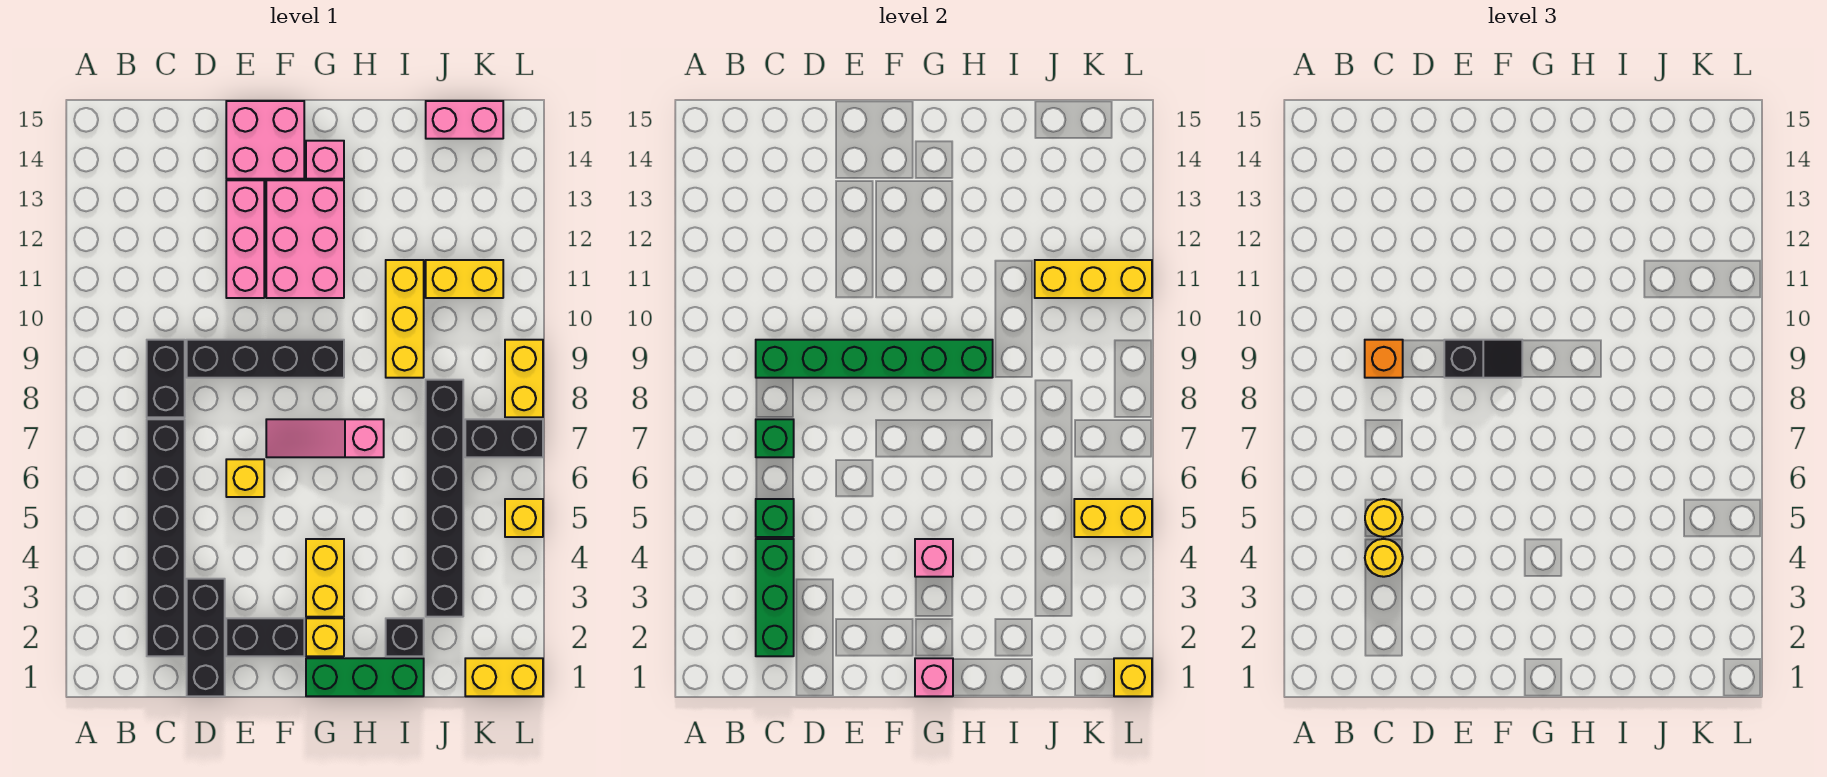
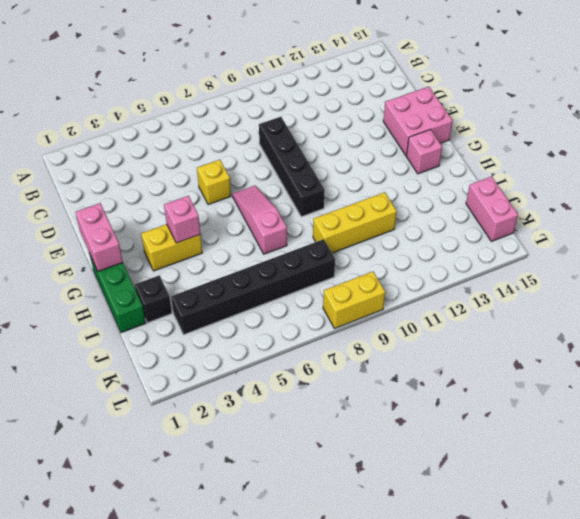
pink brick F1:G1 level 2 -> pink brick G1 level 2
none -> black brick C2:C7 level 1
none -> black brick C8:C9 level 1
none -> black brick D1:D3 level 1
none -> black brick E2:F2 level 1

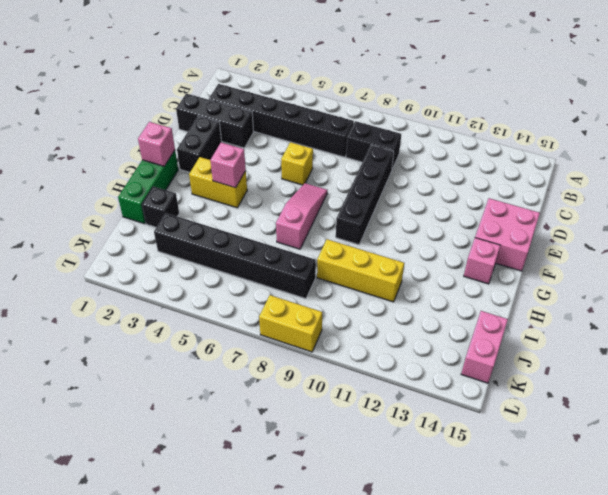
none -> pink brick E11:E13 level 1
none -> pink brick F11:G13 level 1
none -> yellow brick G2 level 1
none -> yellow brick J11:K11 level 1

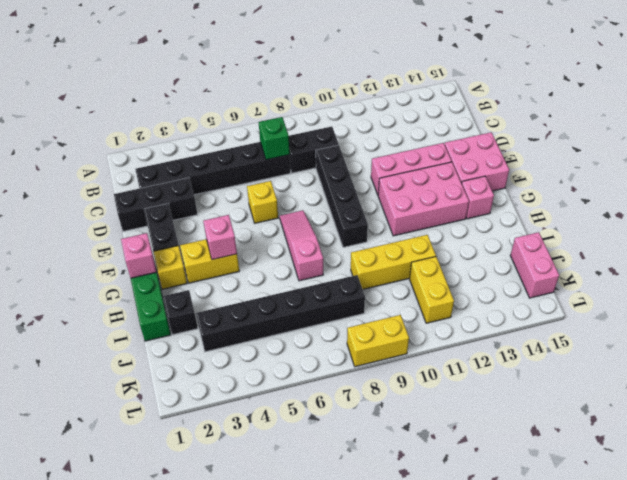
none -> yellow brick K1:L1 level 1
none -> black brick K7:L7 level 1
none -> yellow brick L5 level 1
none -> green brick C2:C4 level 2

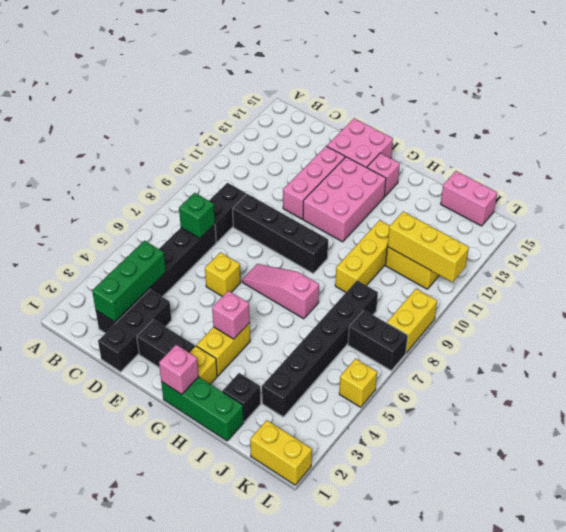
none -> green brick C5 level 2
none -> green brick C9:H9 level 2
none -> yellow brick K5:L5 level 2
none -> yellow brick L1 level 2

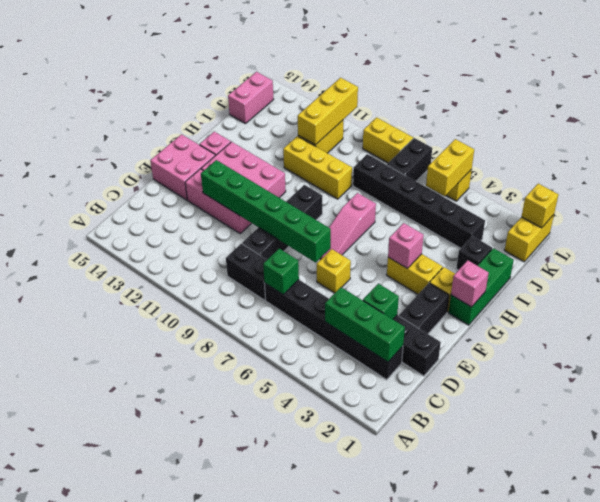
green brick D3 level 2 -> green brick C5 level 2
green brick E7:E12 level 2 -> green brick C9:H9 level 2
none -> yellow round brick C4 level 3
none -> yellow round brick C5 level 3
none -> orange brick C9 level 3
none -> black slope E9:F9 level 3 top E

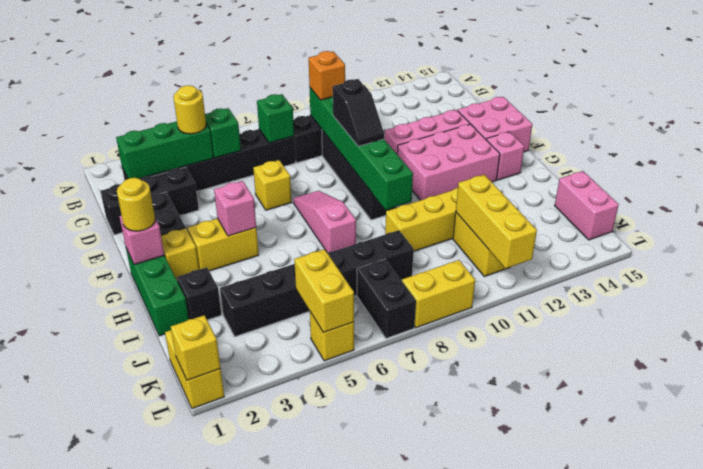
yellow round brick G1 level 3 -> yellow round brick C5 level 3

